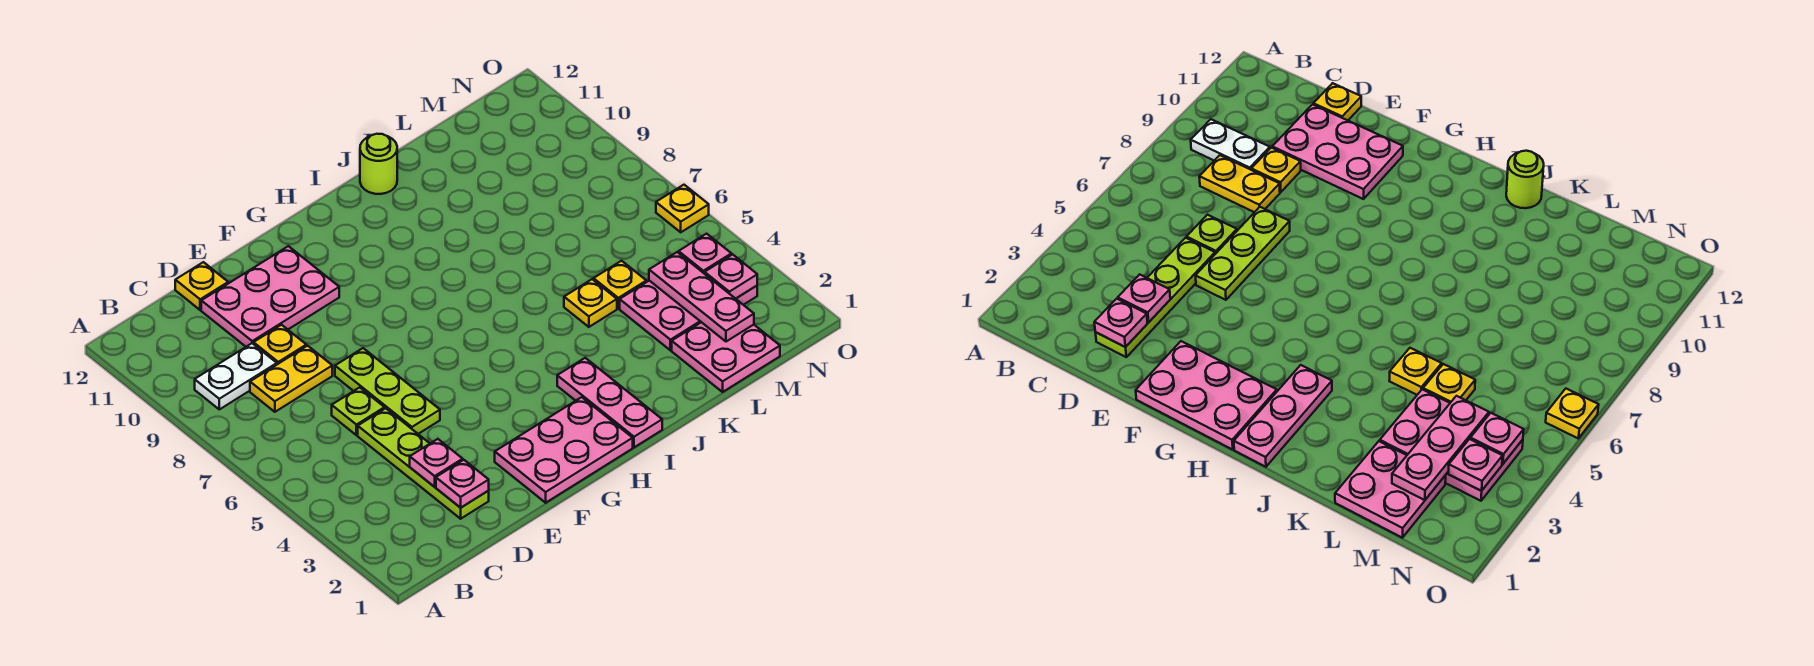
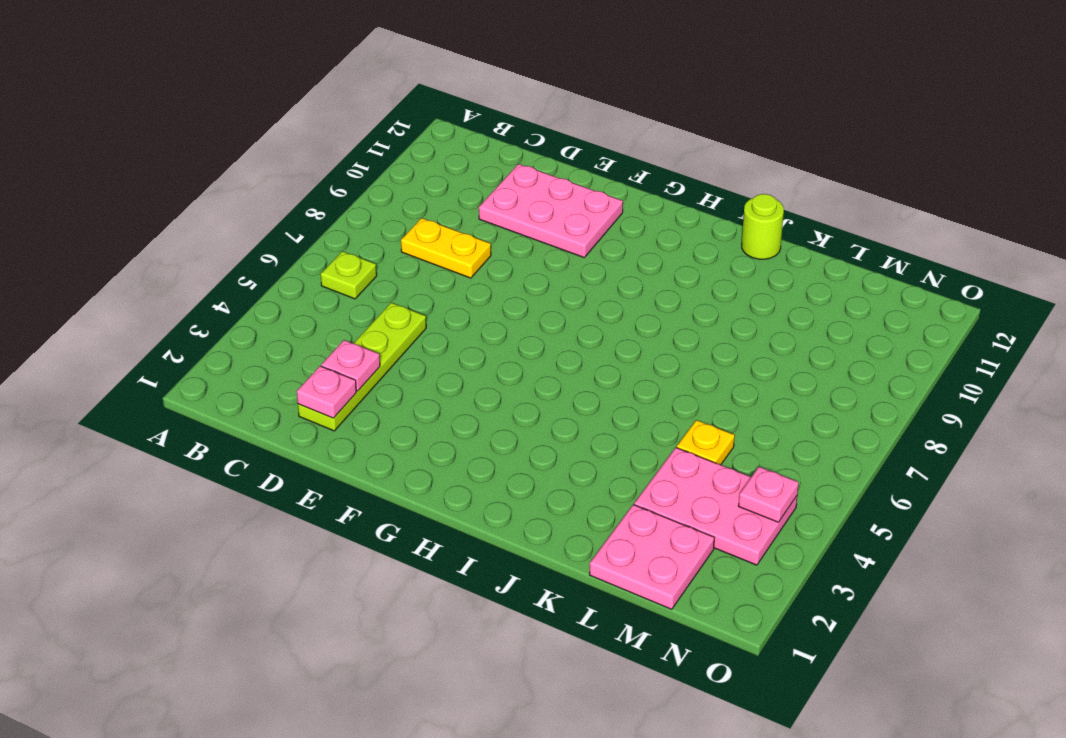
lime plate B6 level 1 -> lime plate D6 level 1
none -> white plate B9:C9 level 1
none -> yellow plate D9 level 1
none -> yellow plate D12 level 1

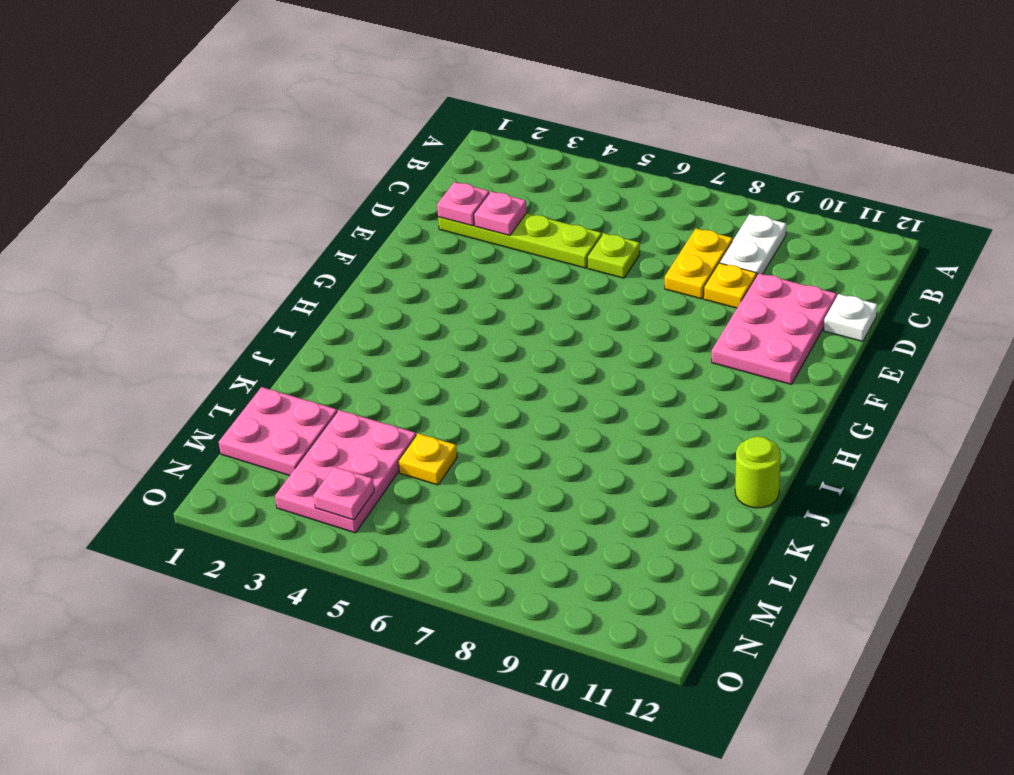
white plate D12 level 1 -> yellow plate D12 level 1
none -> lime plate E5:E7 level 1
none -> pink plate F1:H2 level 1
none -> pink plate I1:I3 level 1

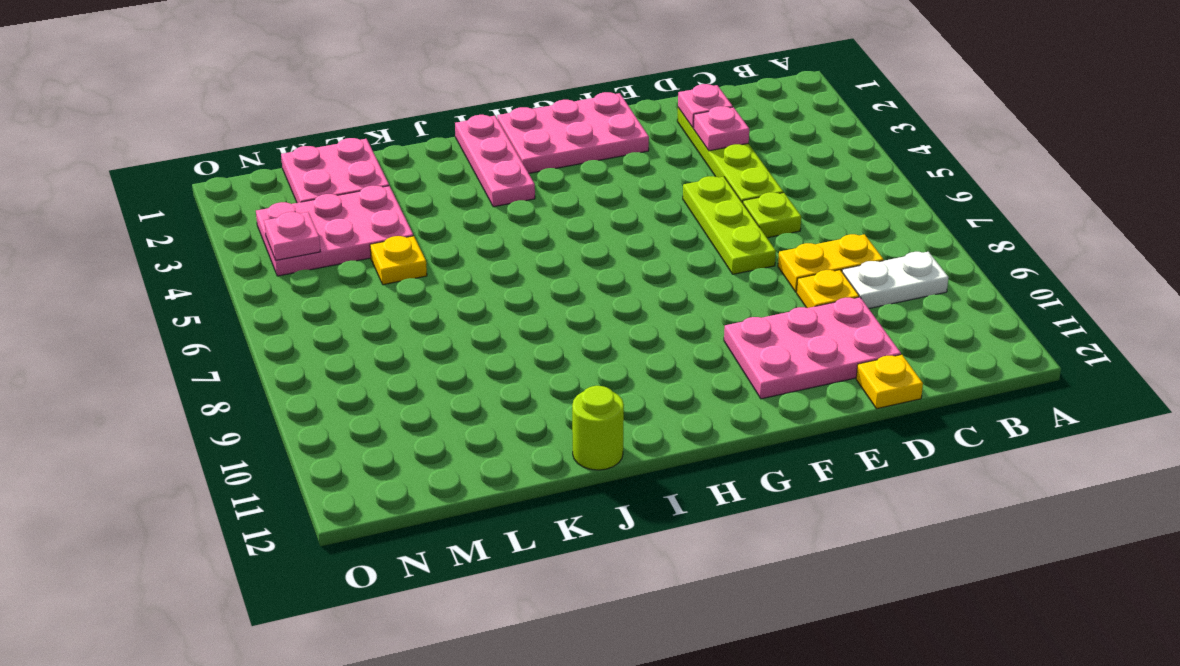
none -> yellow plate K5 level 1
none -> yellow plate O6 level 1
none -> pink plate M2:M4 level 2

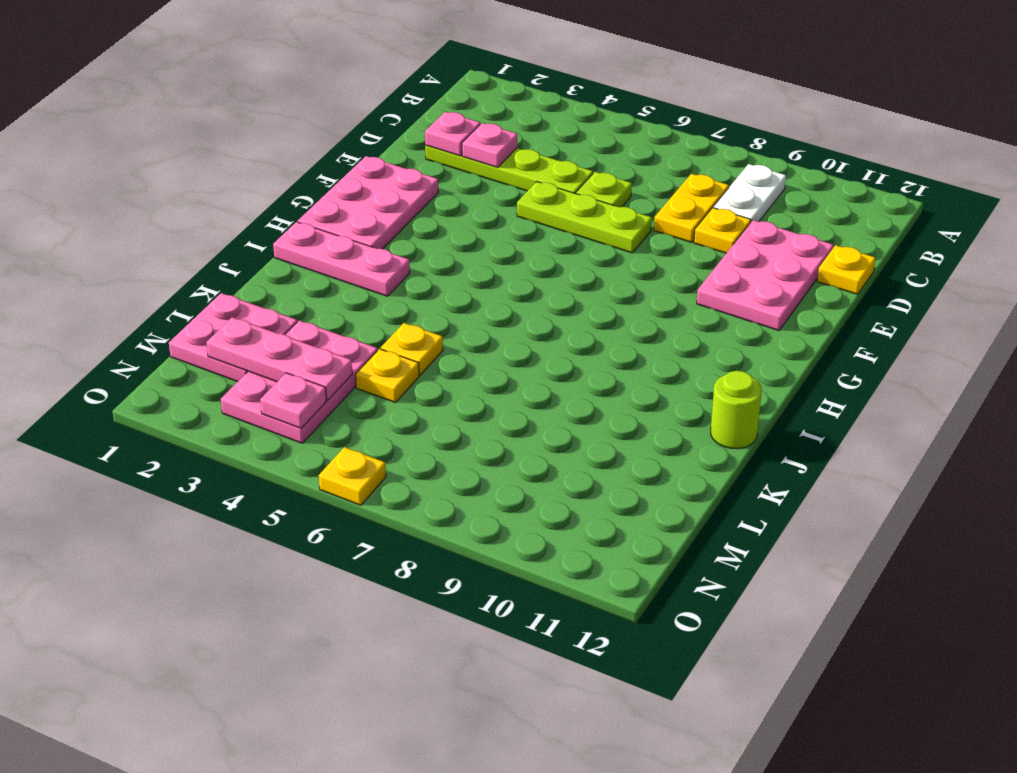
none -> pink plate N3 level 2

